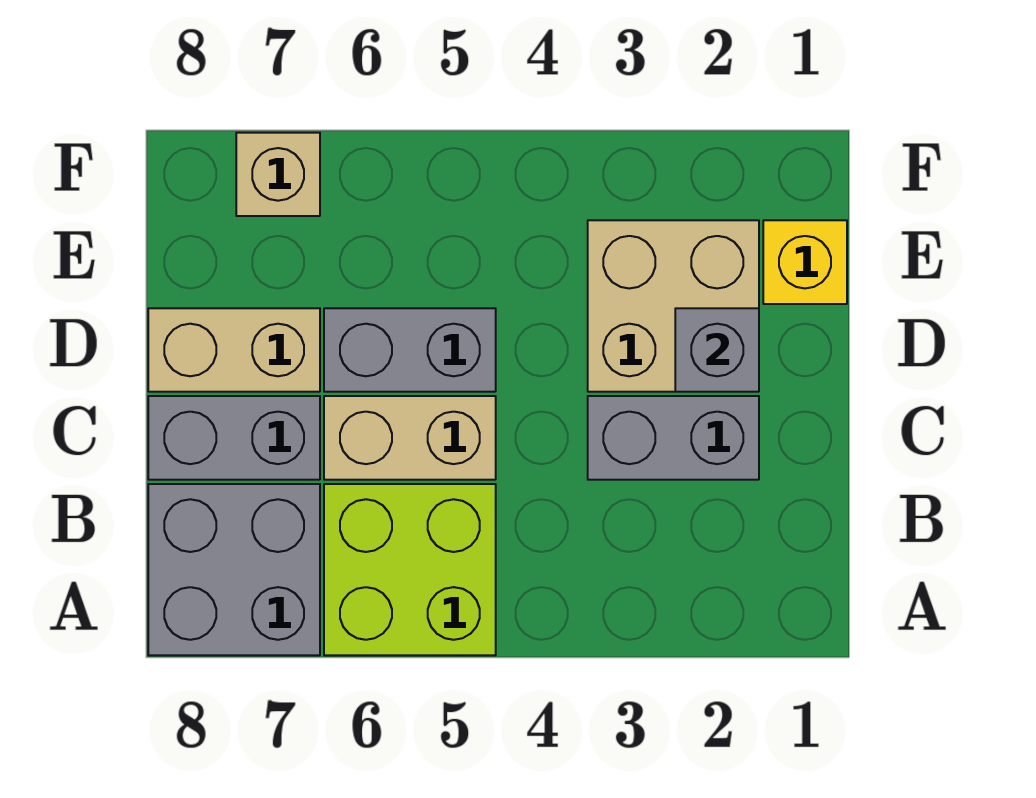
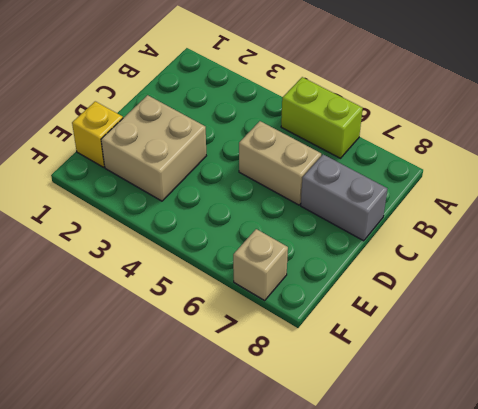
lime brick A5:A6 level 1 -> lime brick A5:B6 level 1
none -> grey brick A7:B8 level 1
none -> grey brick C2:C3 level 1

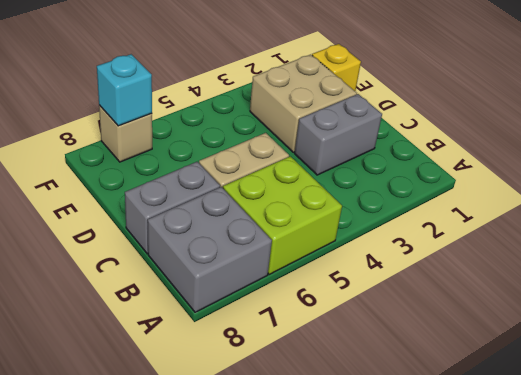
cyan brick F7 level 2 -> none
none -> grey brick D5:D6 level 1
none -> tan brick D7:D8 level 1

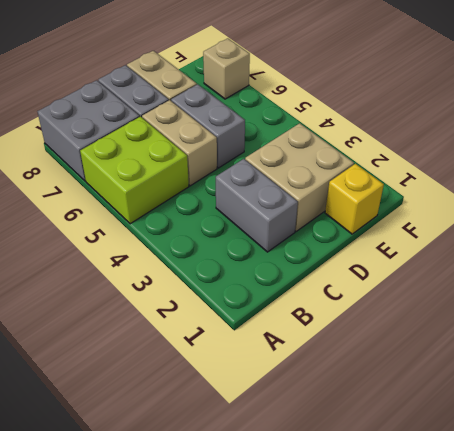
none -> grey brick D2 level 2

